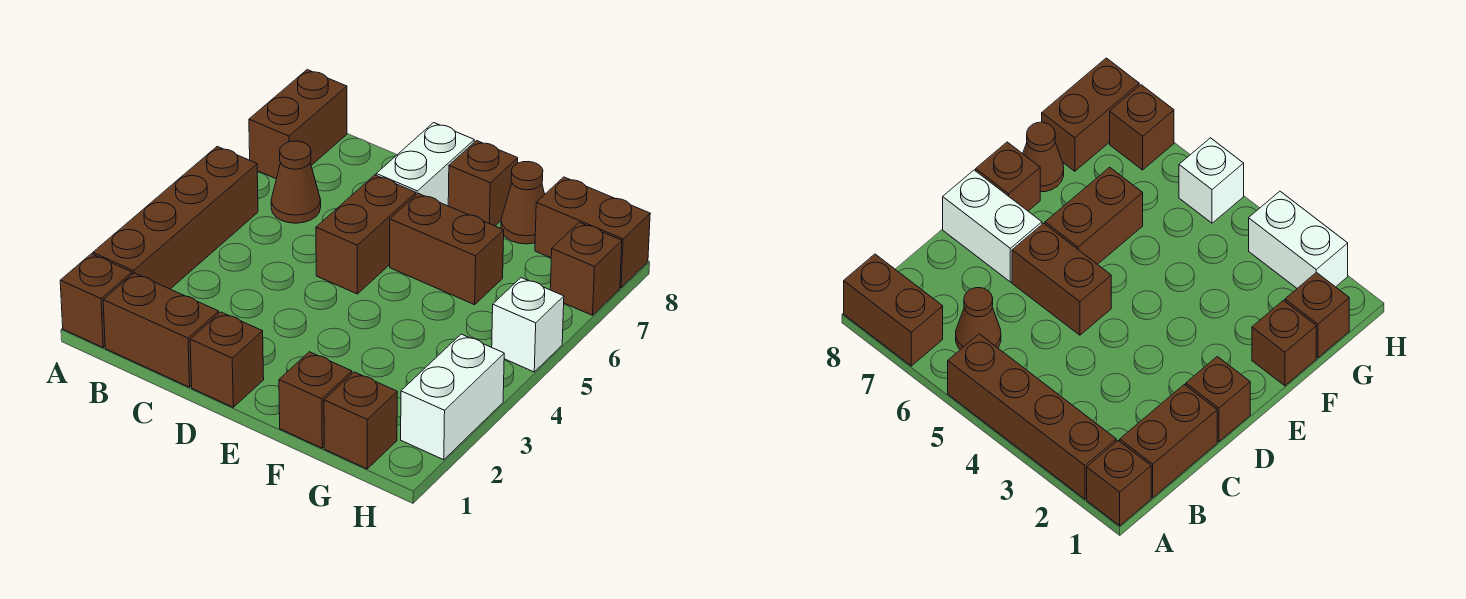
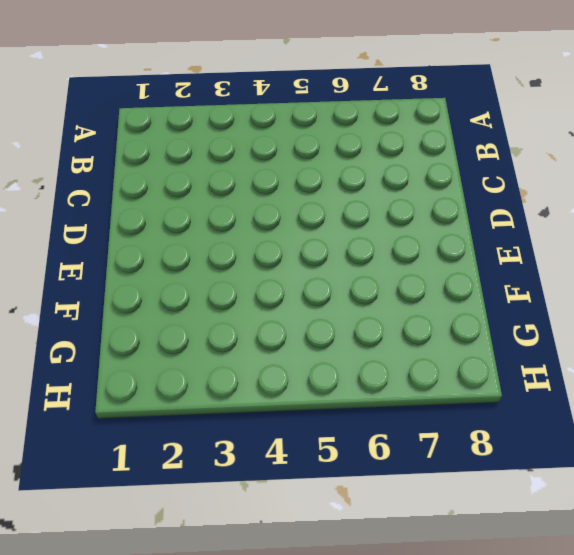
none -> brown brick A1 level 1
none -> brown brick A2:A5 level 1
none -> brown brick A7:A8 level 1

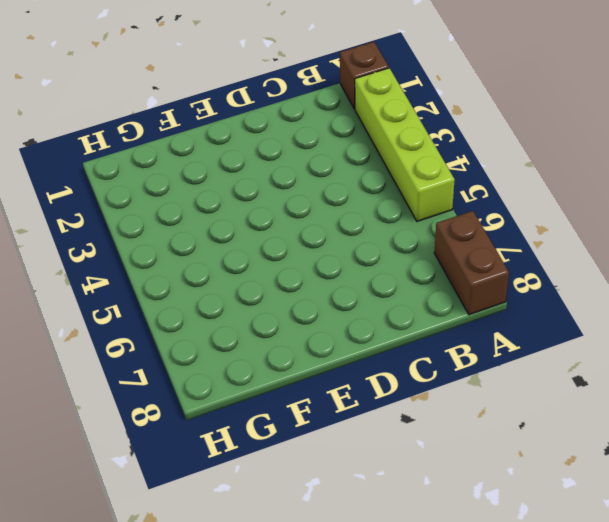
lime brick A2:A5 level 1 -> brown brick A2:A5 level 1
none -> brown brick B1:C1 level 1
none -> brown cone B6 level 1
none -> brown brick D1 level 1

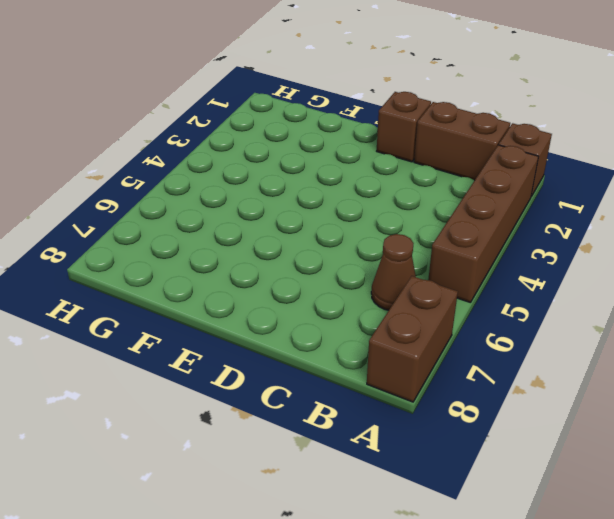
none -> brown brick D5:D6 level 1
none -> white brick D7:D8 level 1
none -> brown brick E6:F6 level 1

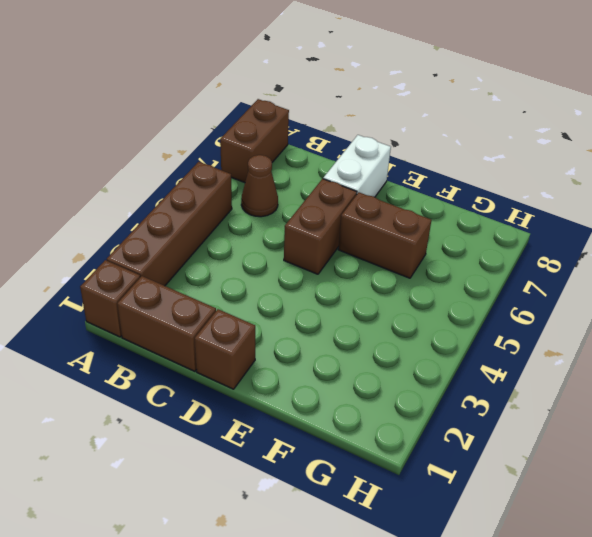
none -> brown brick E8 level 1
none -> brown brick F1 level 1
none -> brown cone F8 level 1

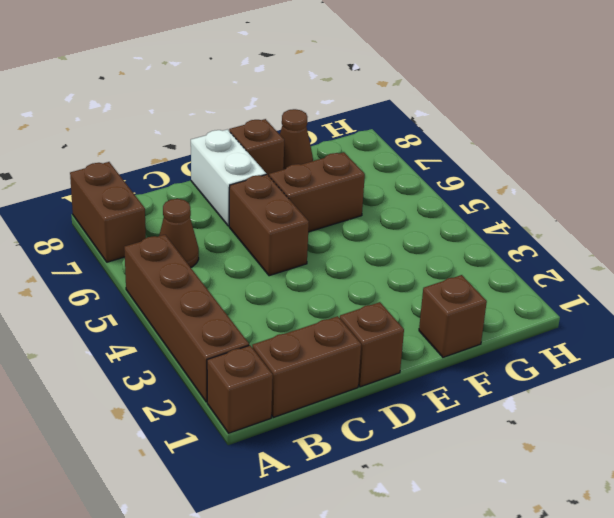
none -> brown brick G1 level 1
none -> brown brick G8:H8 level 1
none -> white brick H2:H3 level 1

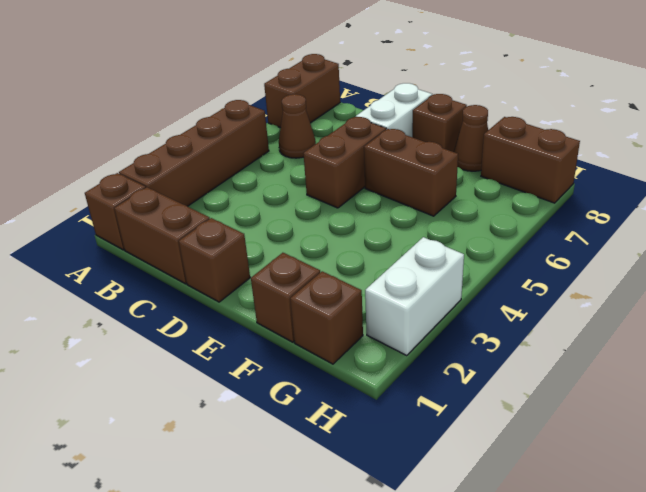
none -> white brick H5 level 1
none -> brown brick H7 level 1

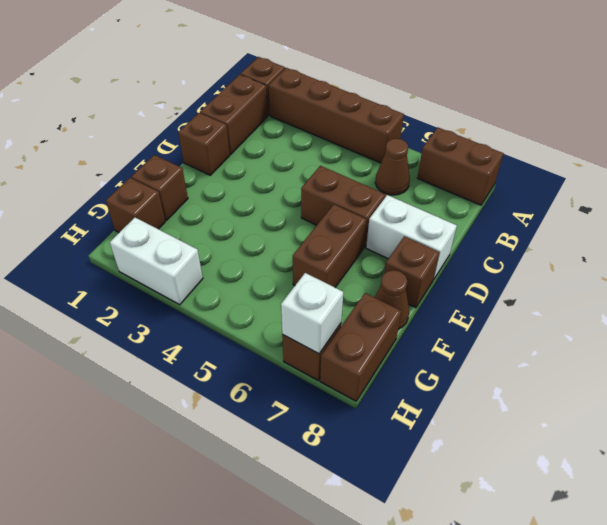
white brick H7 level 2 -> white brick H5 level 1

